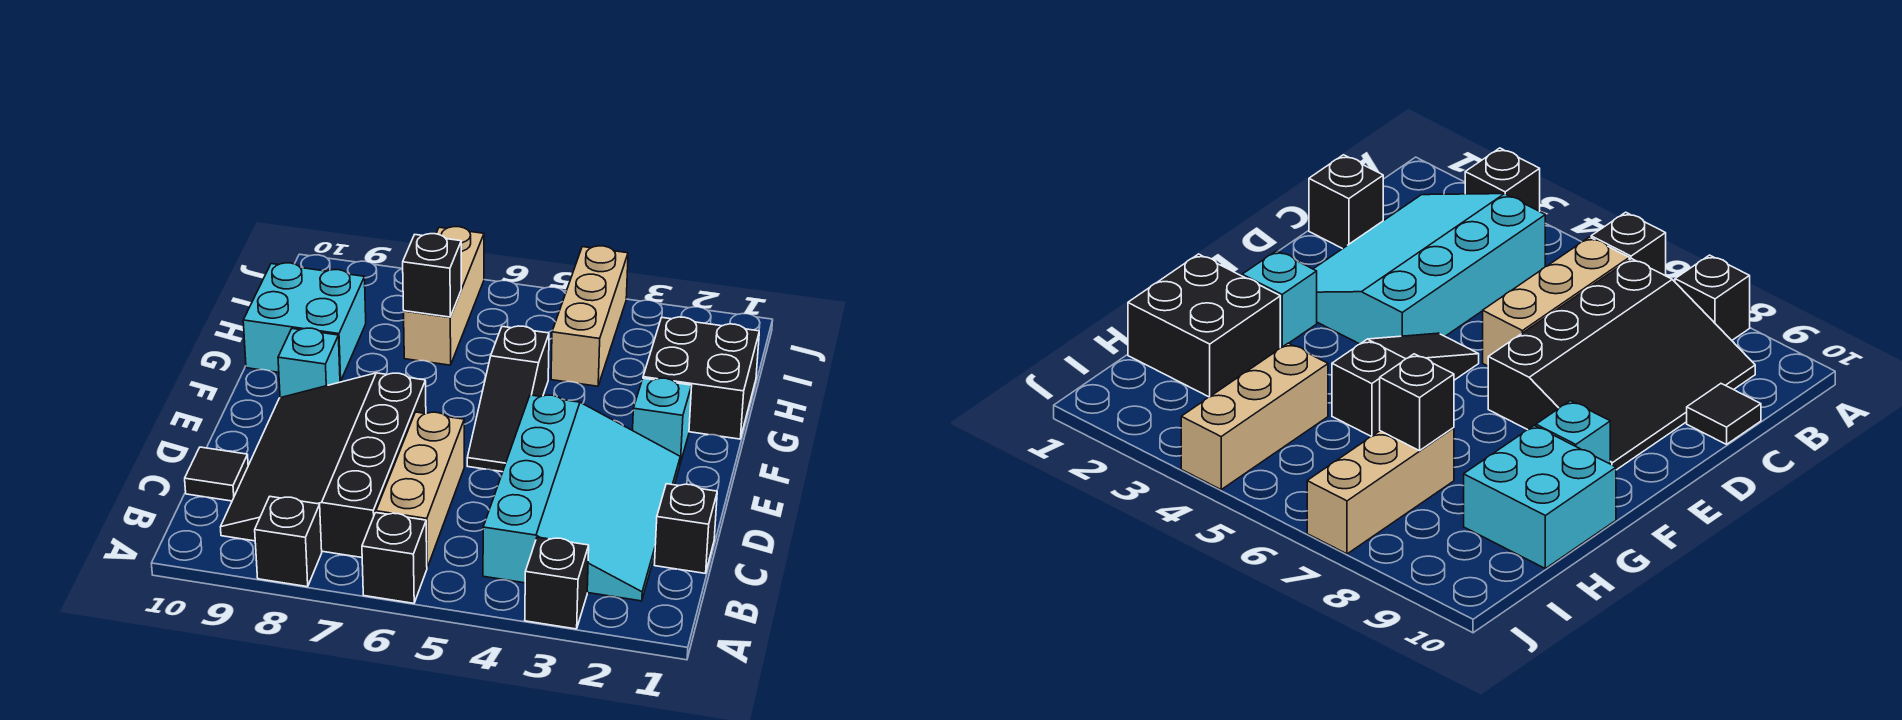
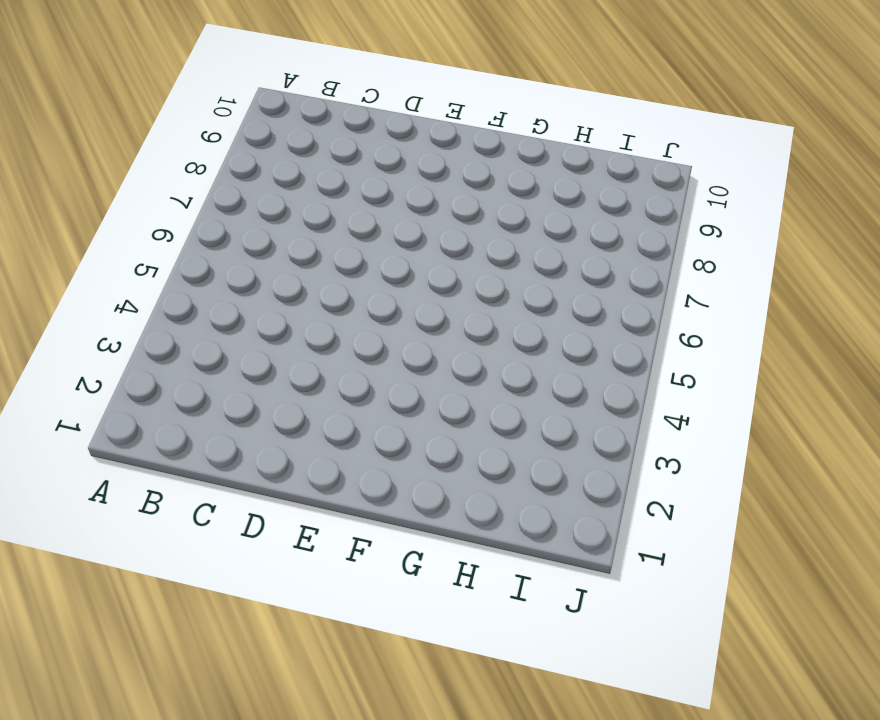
none -> black brick A3 level 1
none -> black brick A6 level 1
none -> black brick A8 level 1

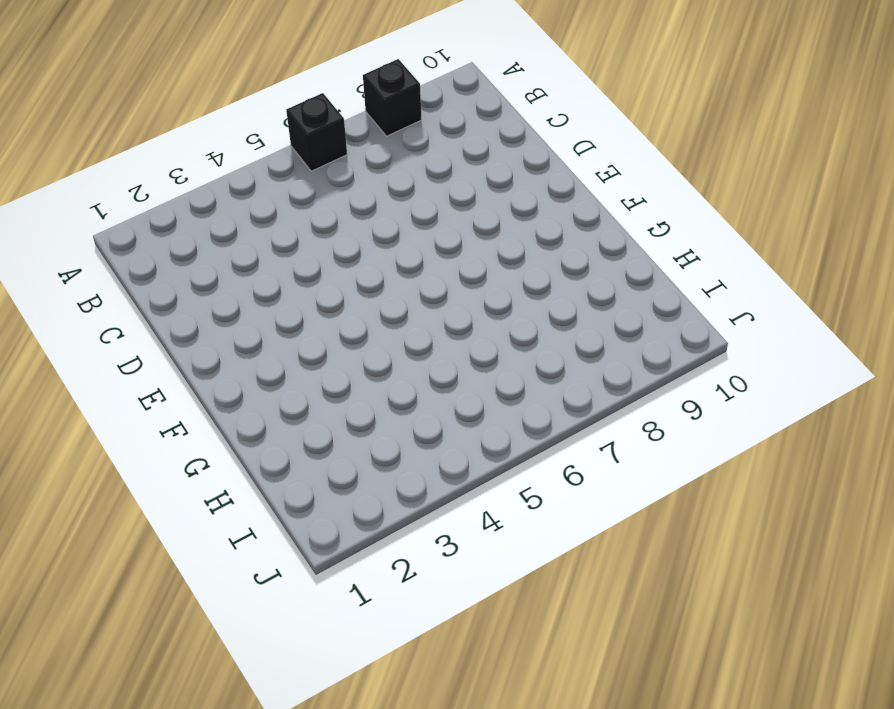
none -> black brick A3 level 1
none -> cyan slope B2:E4 level 1 top 4
none -> tan brick B6:D6 level 1

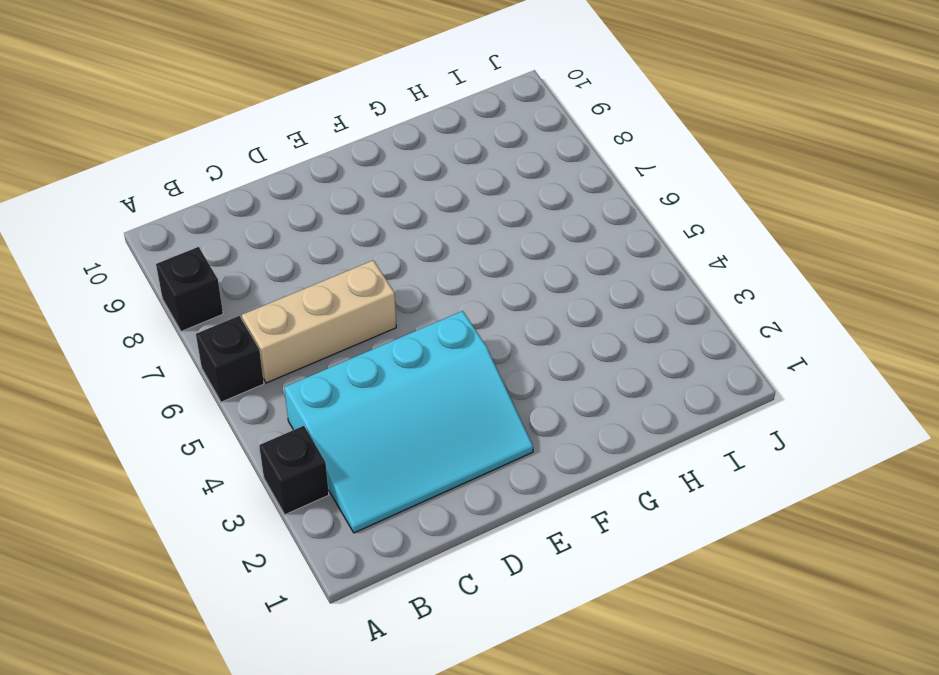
none -> black slope B7:E9 level 1 top 7
none -> black brick C1 level 1
none -> black tile C10 level 1

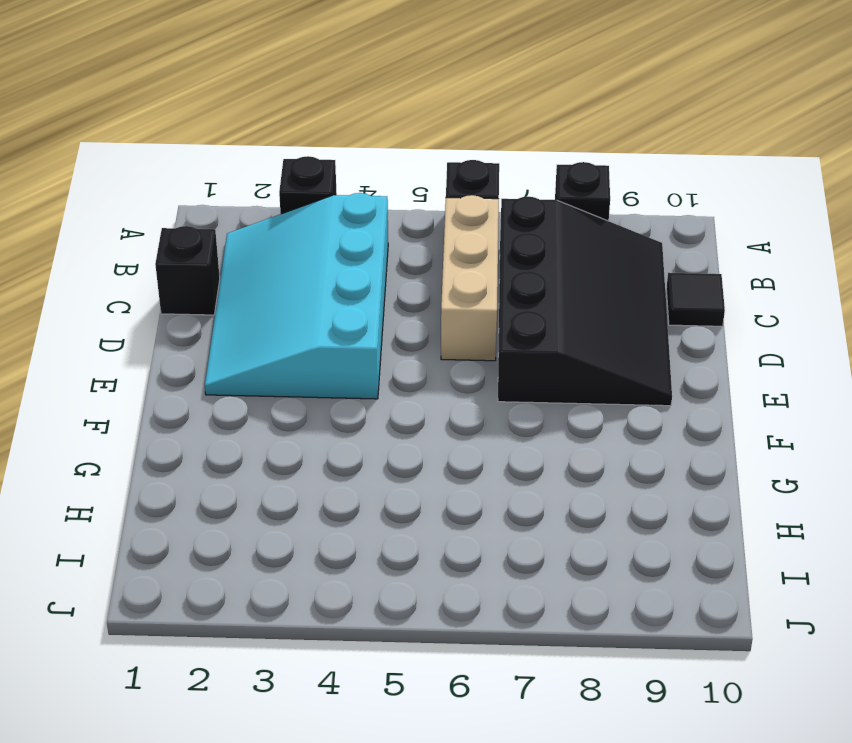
none -> black slope E5:G5 level 1 top G
none -> cyan brick F2 level 1
none -> cyan brick F9 level 1

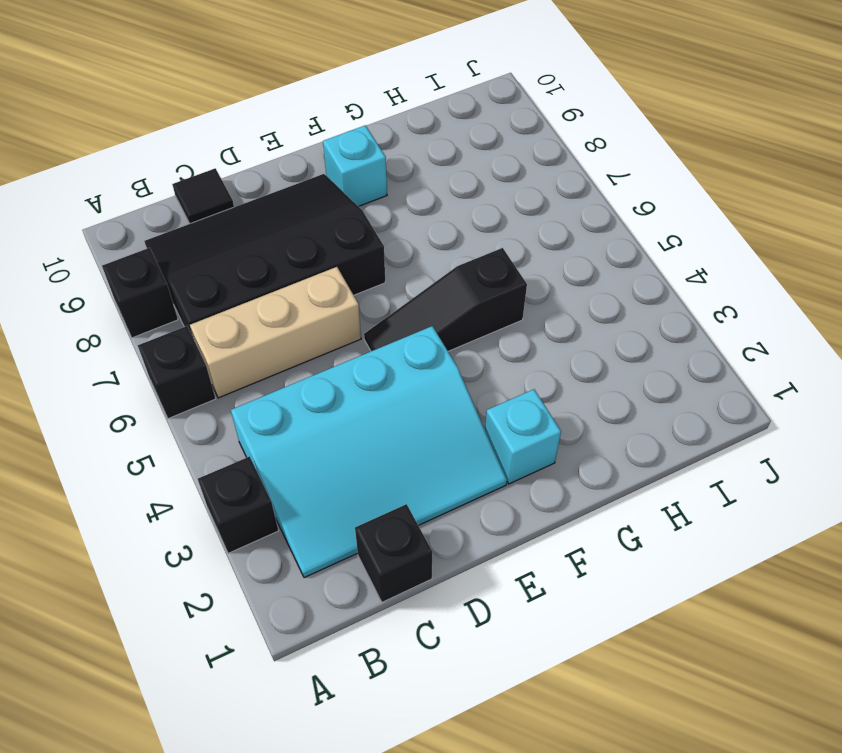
none -> black brick G1:H2 level 1
none -> cyan brick G9:H10 level 1
none -> tan brick H4:J4 level 1

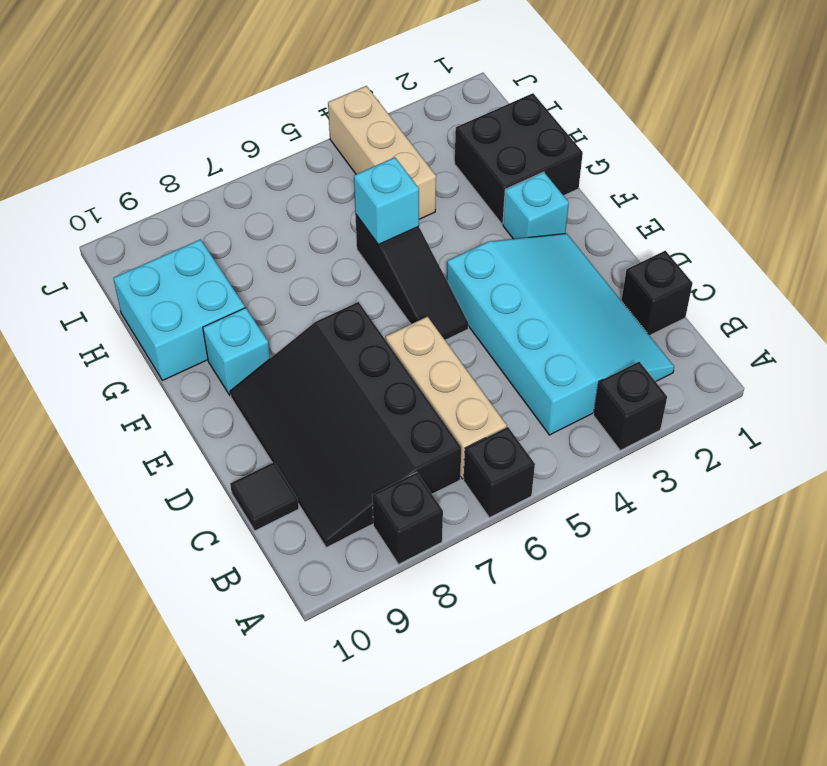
cyan brick G5 level 2 -> none
none -> tan brick H7:J7 level 1
none -> black brick H7 level 2

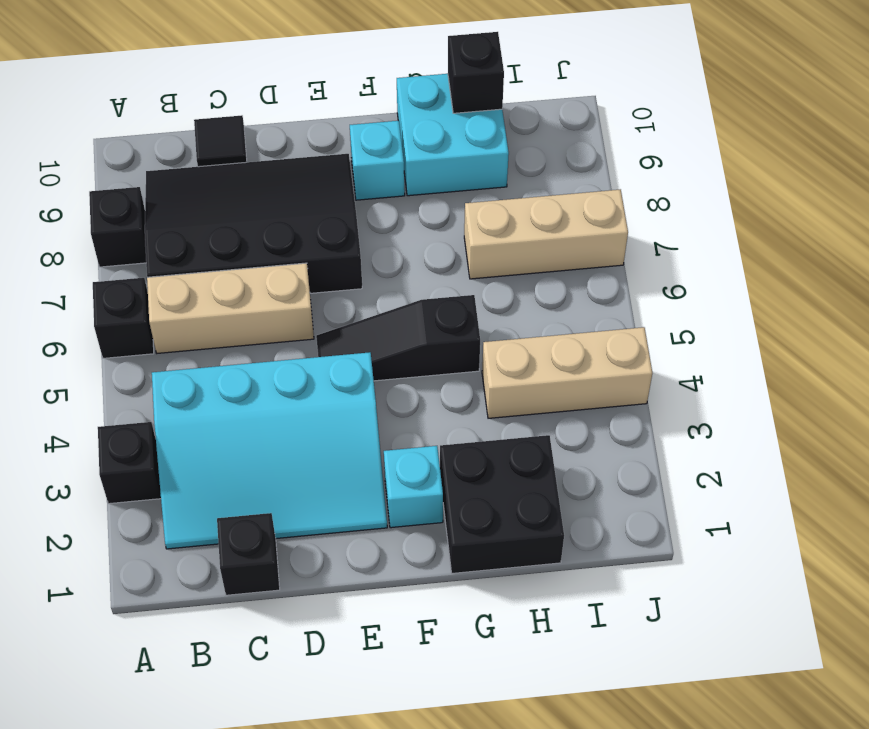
black brick H10 level 2 -> black brick H7 level 2

